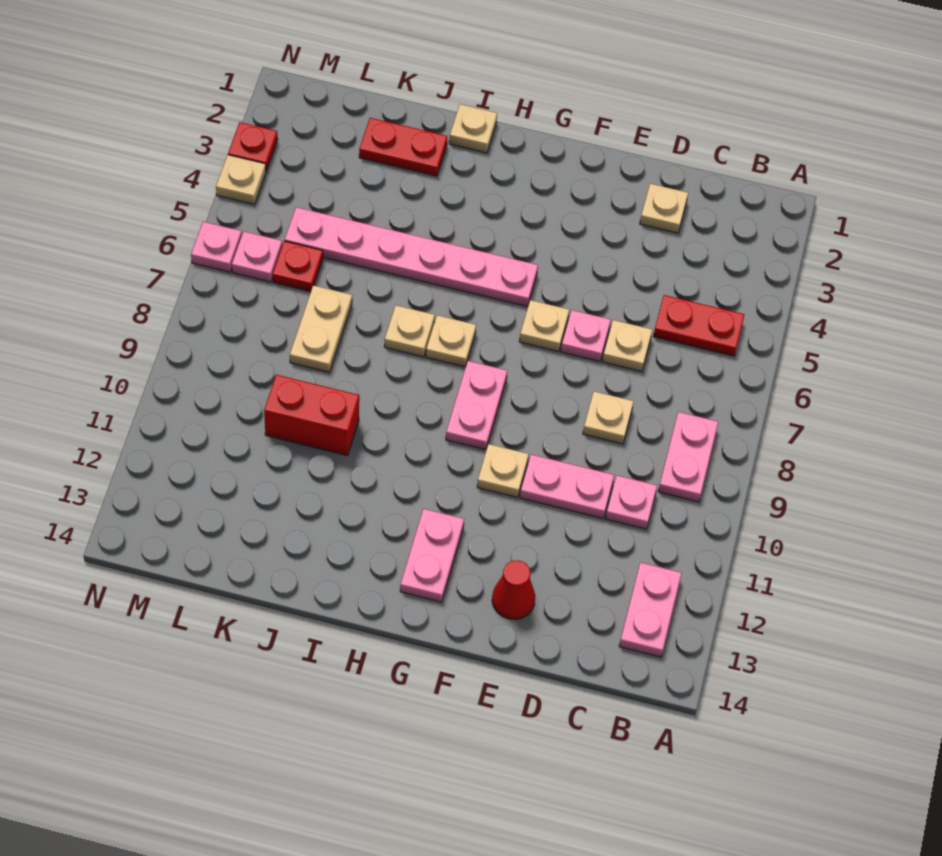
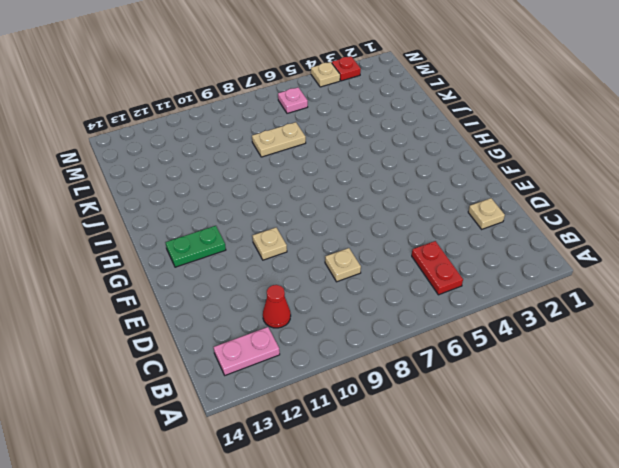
red cone C11 level 1 -> red cone E13 level 1
green plate G12:G13 level 1 -> pink plate G12:G13 level 1
none -> pink plate B8:B9 level 1
none -> pink plate C10 level 1
none -> tan plate D6 level 1

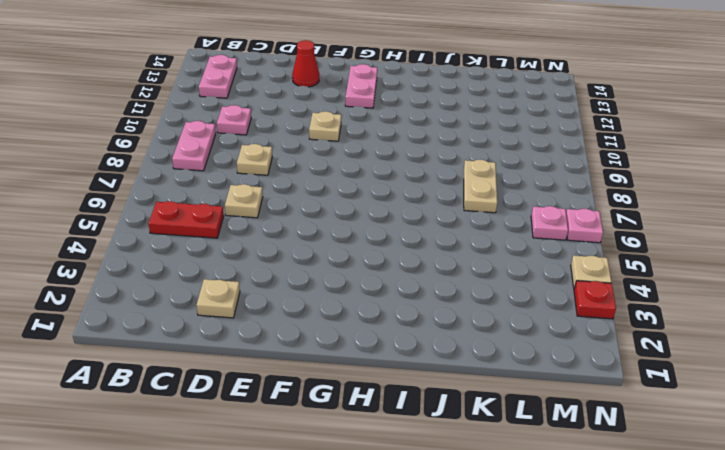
none -> pink plate D10:E10 level 1
none -> pink plate E6 level 1
none -> tan plate F6 level 1

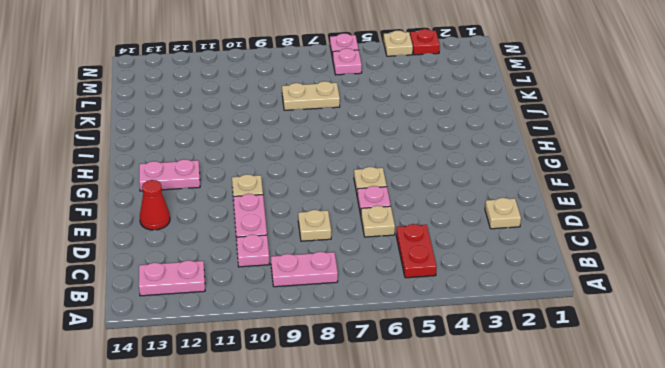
none -> pink plate G5:L5 level 1
none -> pink plate G8:G9 level 1
none -> tan plate H7 level 1

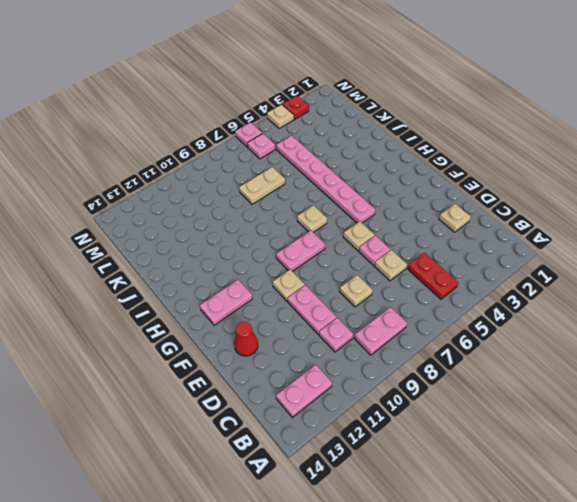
none -> tan plate I1 level 1
none -> tan plate I7 level 1
none -> red plate J2:K2 level 1

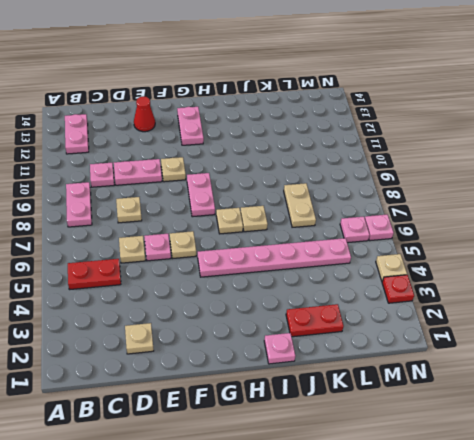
pink plate I1 level 1 -> tan plate I1 level 1
none -> red brick J10:K10 level 1
none -> red plate L6 level 1

